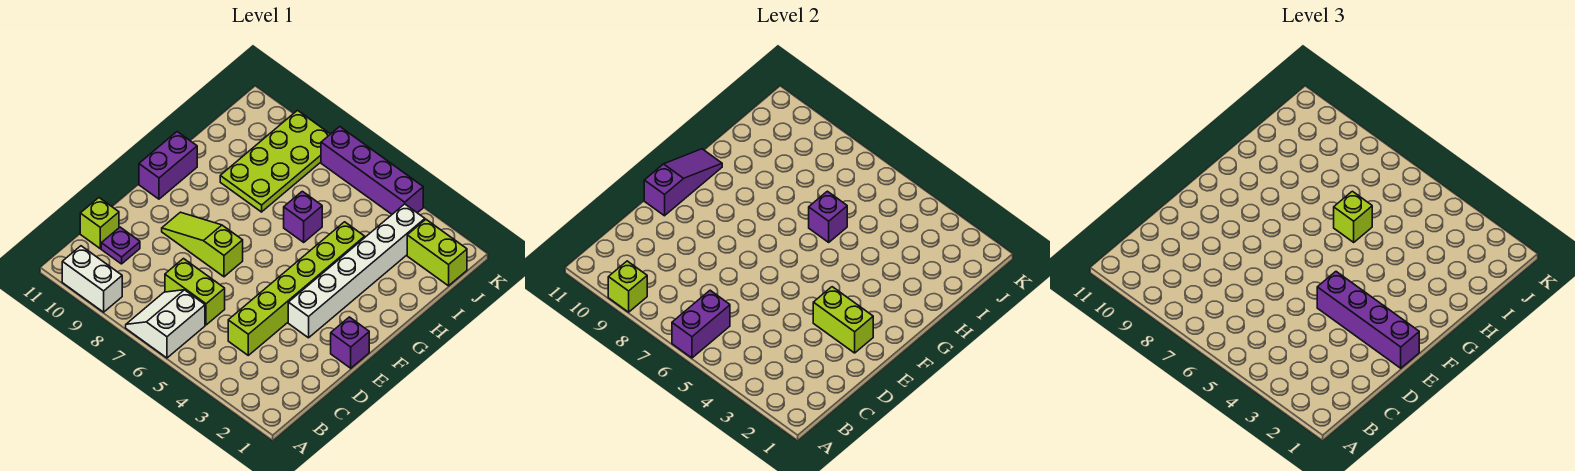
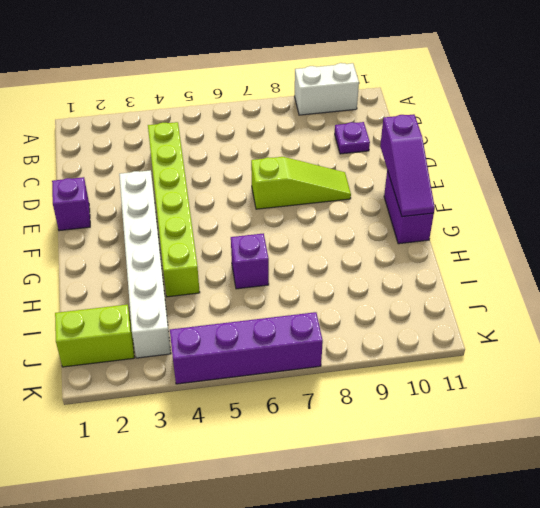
none -> white slope A6:B7 level 1 top 6
none -> lime brick C6:C7 level 1
none -> lime brick C11 level 1

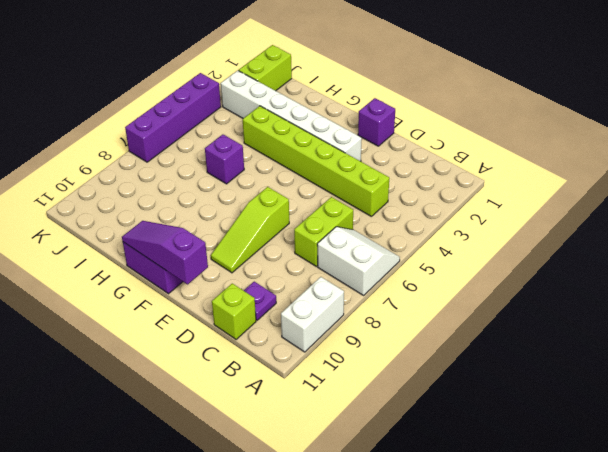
white slope A6:B7 level 1 top 7 -> white slope A6:B7 level 1 top 6
none -> lime plate H8:K9 level 1
none -> purple brick A6:B6 level 2
none -> lime brick A9 level 2

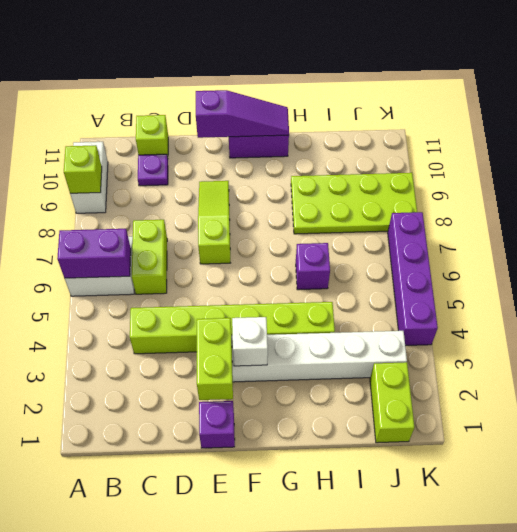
white brick F3 level 2 -> none
none -> purple brick H6 level 2
none -> purple brick E1:E4 level 3
none -> lime brick H6 level 3

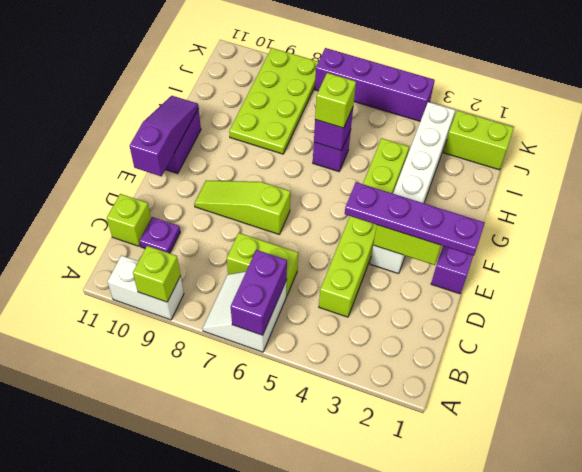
purple plate E1:E4 level 3 -> purple brick E1:E4 level 3

